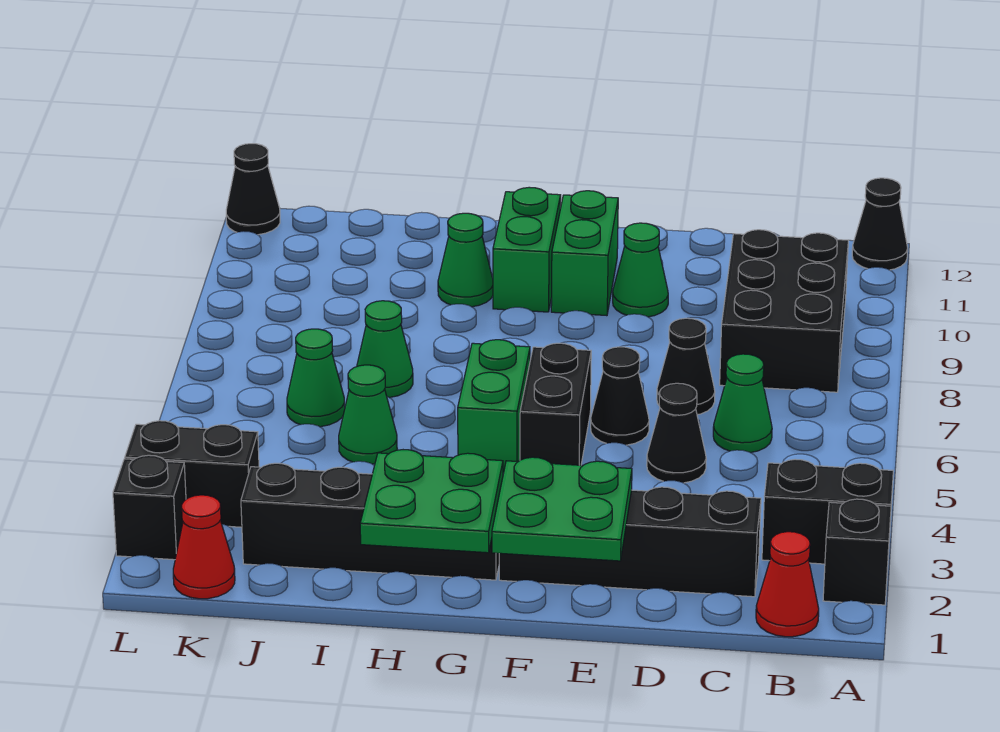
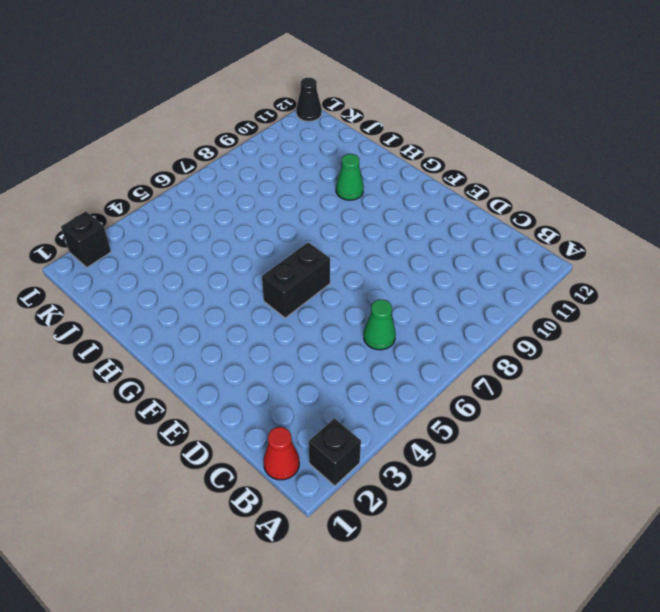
none -> black brick A3:B3 level 1
none -> black cone A12 level 1
none -> black brick B8:C10 level 1

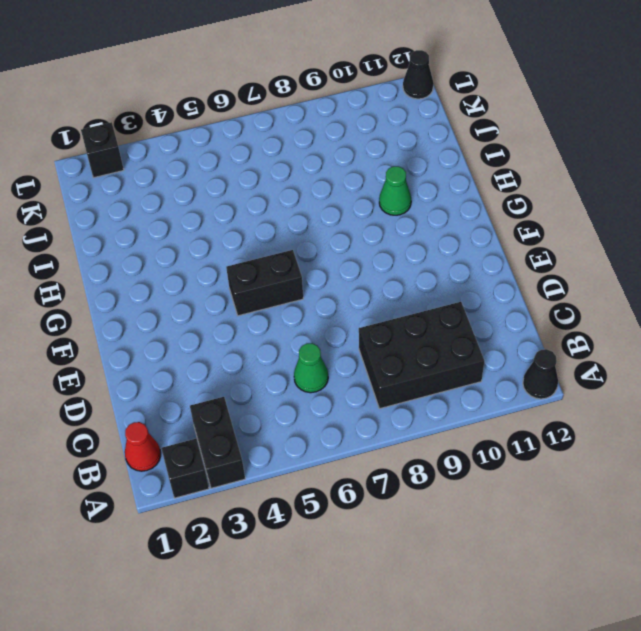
none -> black brick C2:F2 level 1
none -> black cone D5 level 1
none -> black cone D7 level 1

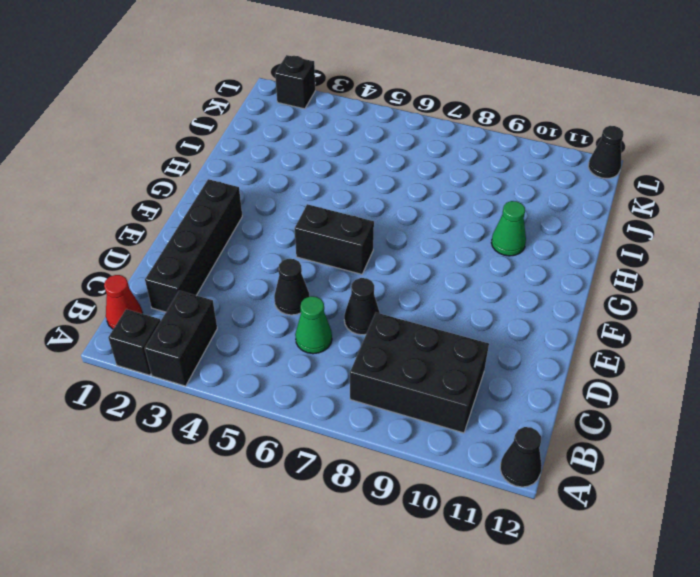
none -> black cone E6 level 1
none -> green cone E10 level 1
none -> green brick F10:F11 level 1

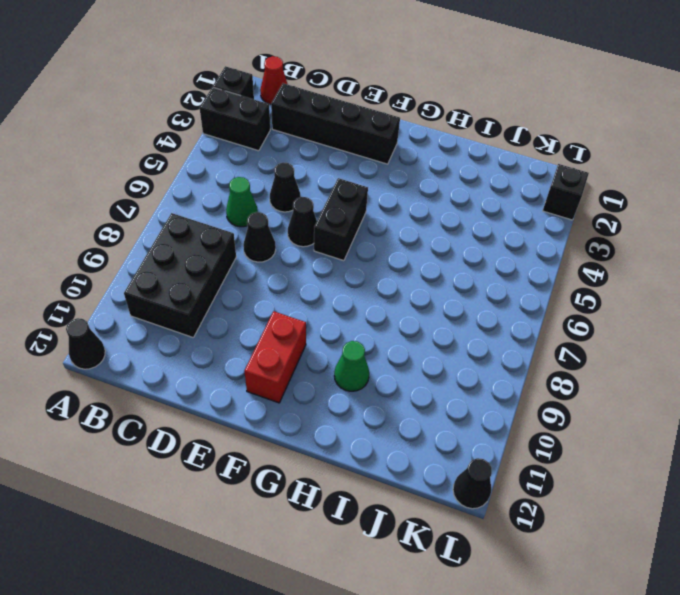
red brick F10:F11 level 1 -> green brick F10:F11 level 1
none -> green cone E10 level 1
none -> black brick G2:J2 level 1
none -> green brick G5:G6 level 1

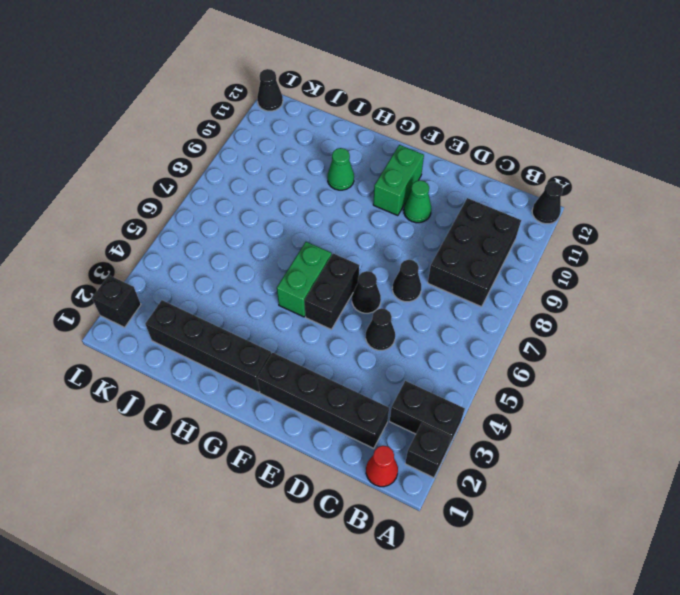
none -> green cone C6 level 1
none -> green brick G10:G11 level 1
none -> green cone I5 level 1

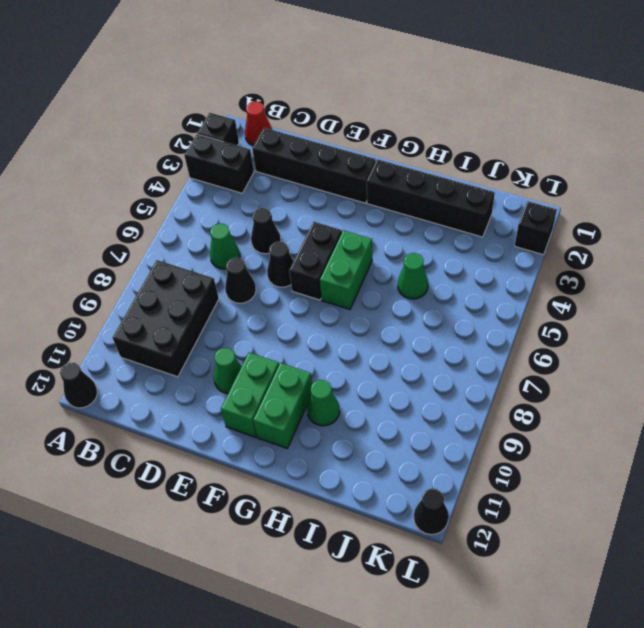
none -> green cone I7 level 1
none -> green cone J6 level 1
none -> red cone K1 level 1

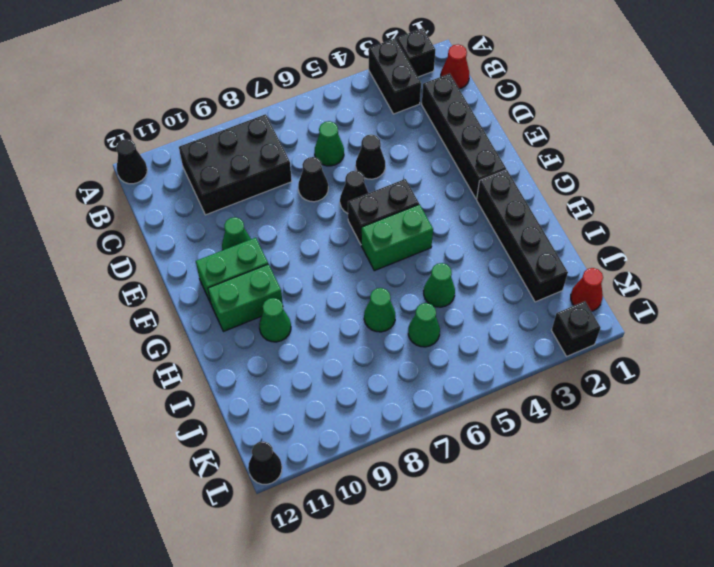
none -> black brick K3:L3 level 1
none -> green plate E1:F2 level 2
none -> green plate G1:H2 level 2

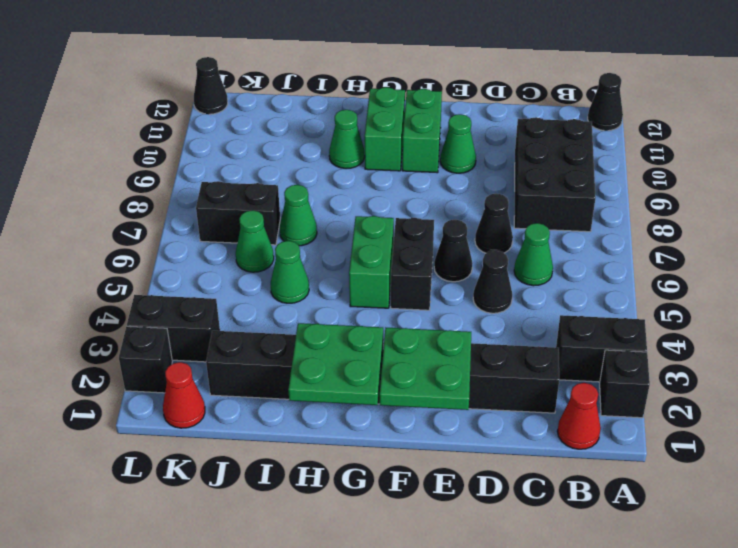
black brick J7:K7 level 1 -> none

